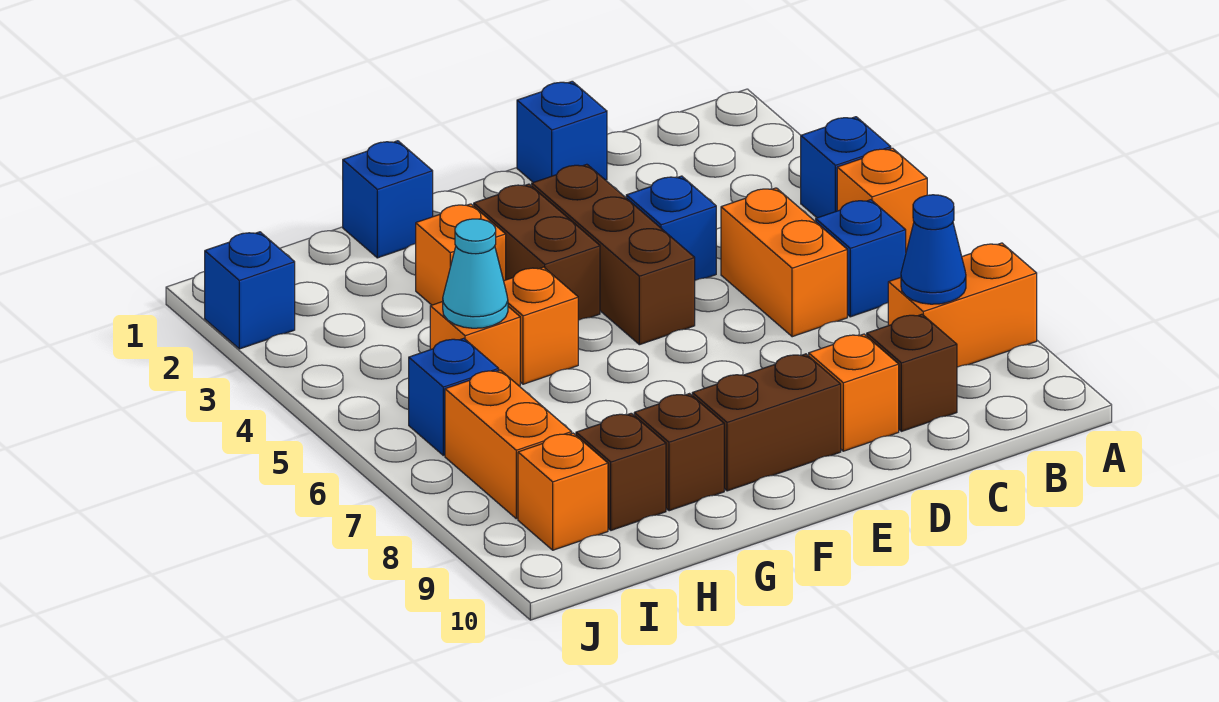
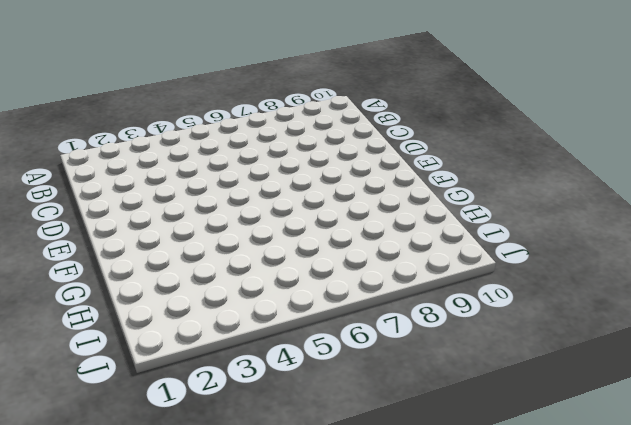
none -> blue brick A4 level 1
none -> orange brick A5 level 1
none -> orange brick A8:B8 level 1

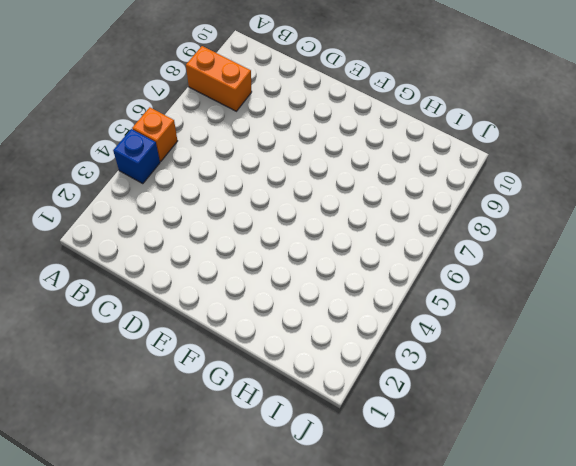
none -> blue brick B6 level 1
none -> orange brick C5:C6 level 1
none -> brown brick C9 level 1

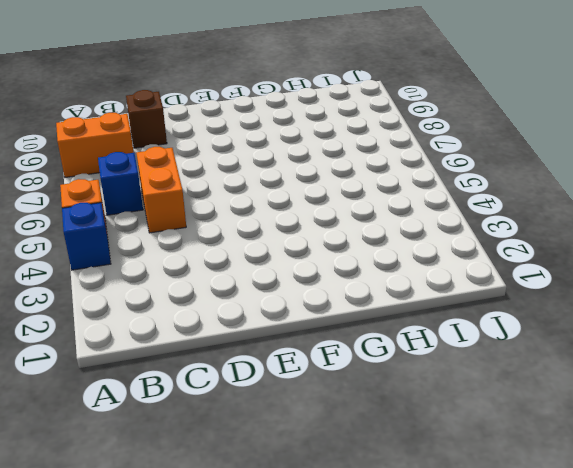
none -> blue brick D1 level 1
none -> blue brick D4 level 1
none -> orange brick D9 level 1

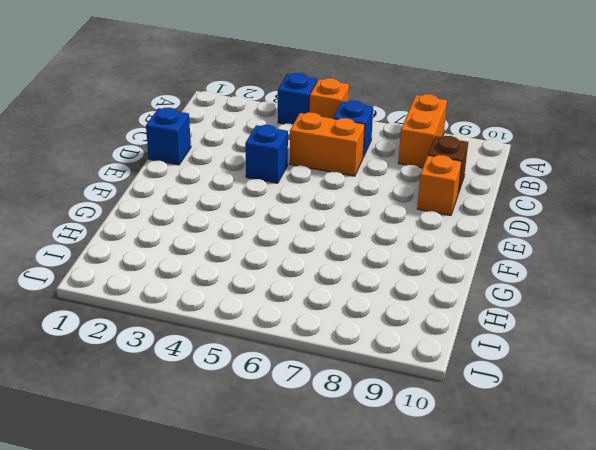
none -> brown brick E3:E5 level 1
none -> brown brick E9:F9 level 1
none -> brown brick F3:F4 level 1

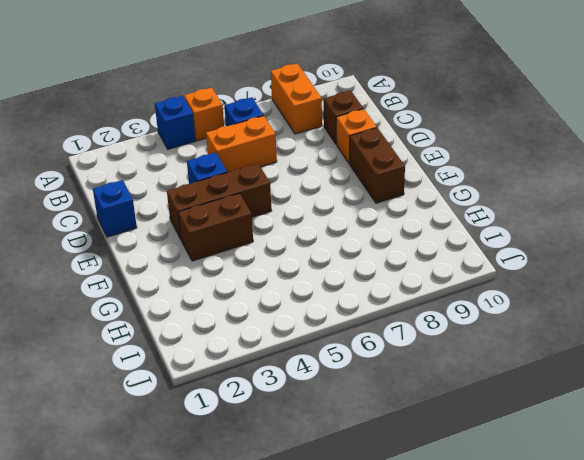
none -> blue brick G1 level 1
none -> orange brick G3 level 1
none -> orange brick G5 level 1

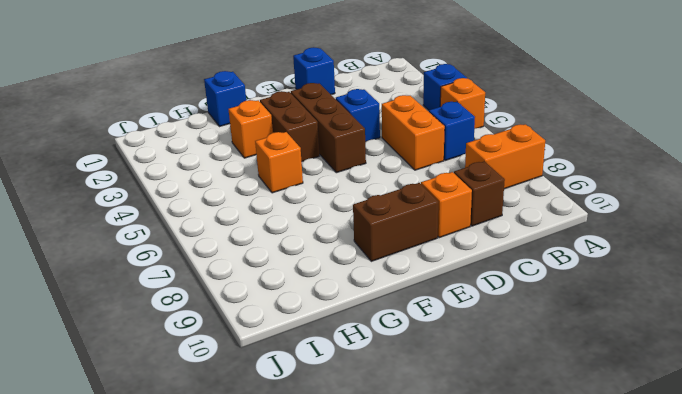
none -> brown brick G9 level 1
none -> orange brick H5 level 1
none -> brown brick H9 level 1

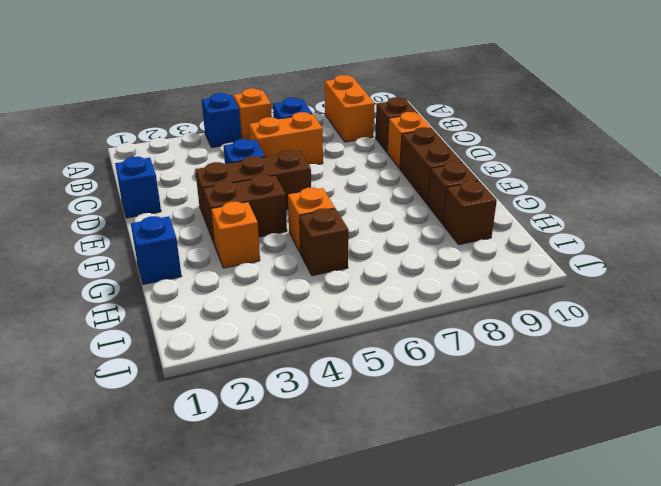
brown brick H5 level 1 -> orange brick H5 level 1
none -> blue brick I6 level 1
none -> orange brick I7:I8 level 1
none -> orange brick I9 level 1

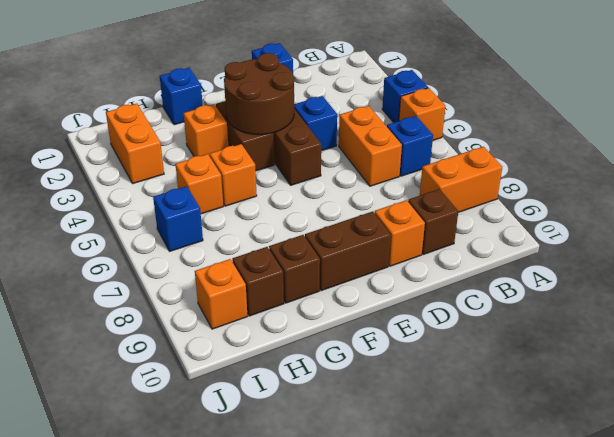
brown round brick E3:F4 level 2 -> none
orange brick I2:I3 level 1 -> orange brick I7:I8 level 1
none -> blue brick J2 level 1
none -> blue cone B8 level 2
none -> cyan cone H5 level 2

